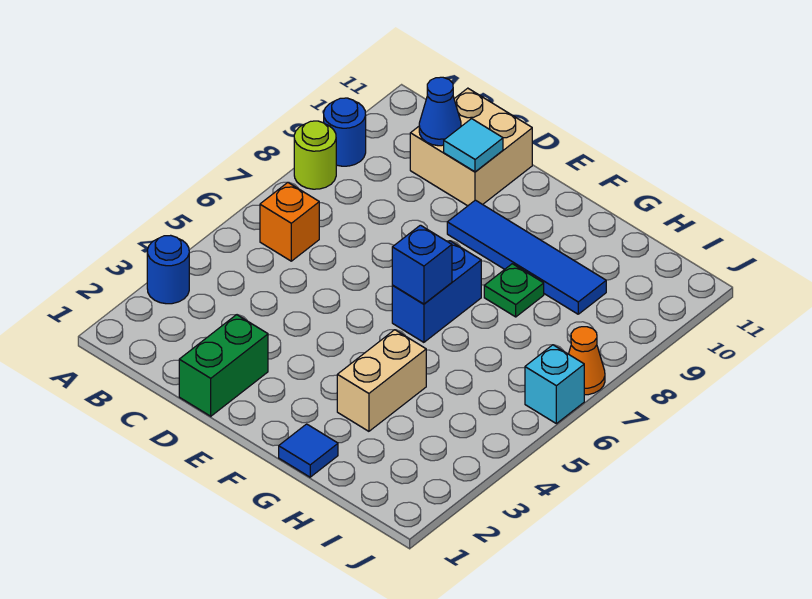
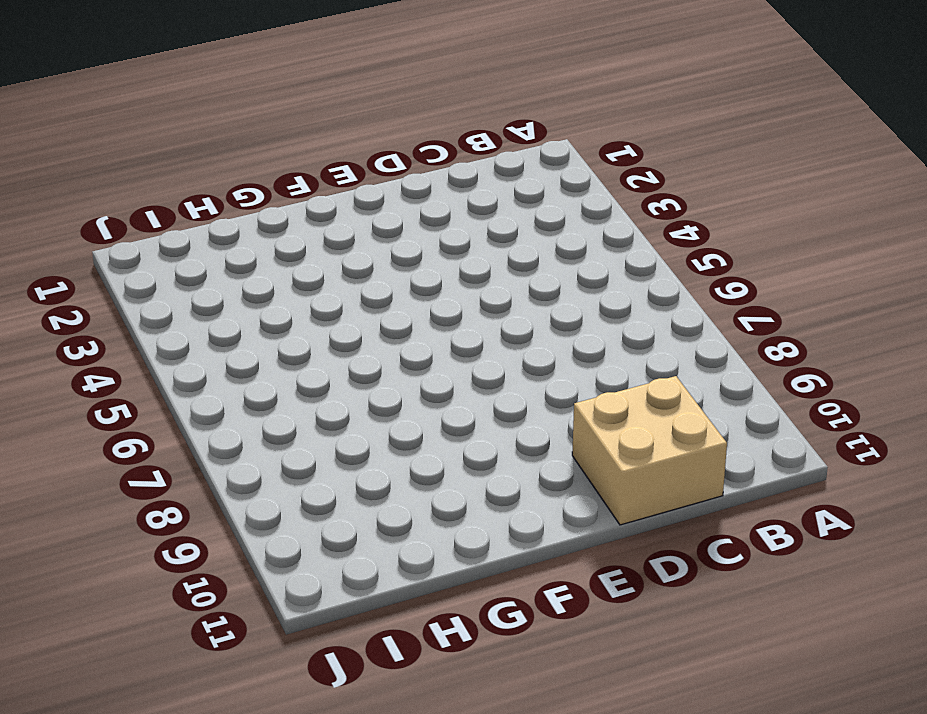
none -> blue round brick A3 level 1
none -> lime round brick A8 level 1
none -> blue round brick A9 level 1

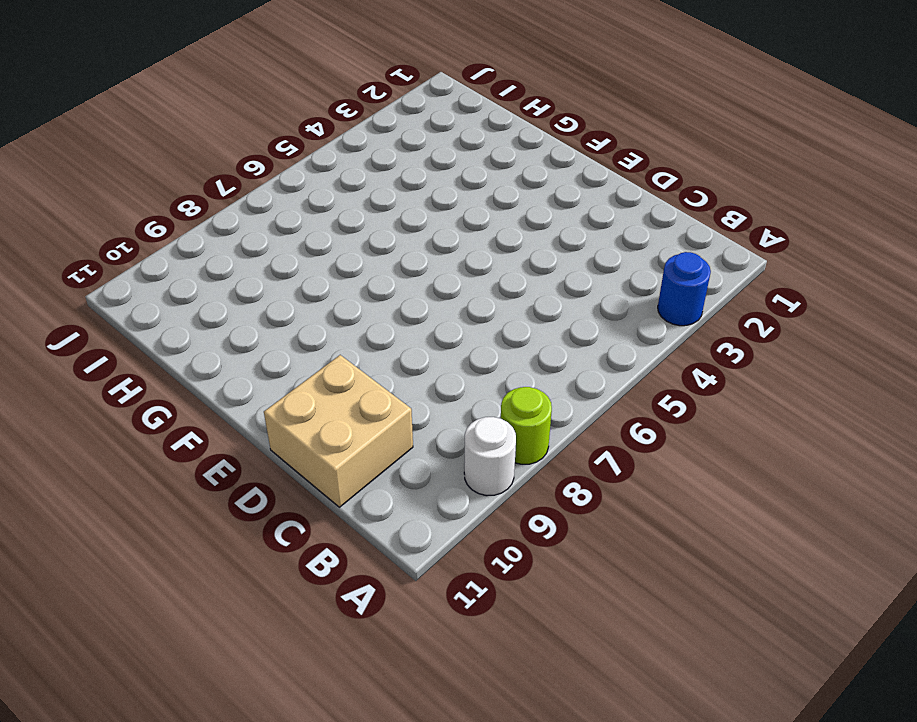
white round brick A9 level 1 -> blue round brick A9 level 1
none -> orange brick B6 level 1
none -> green brick D1:D2 level 1
none -> blue tile E9:H9 level 1

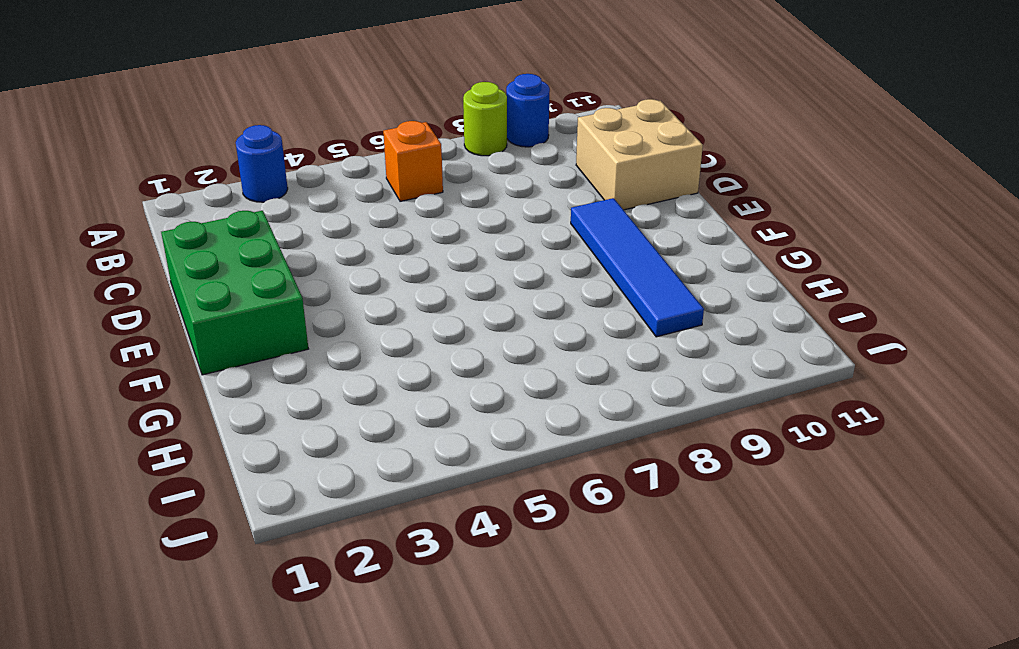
green brick D1:F2 level 1 -> green brick D1:D2 level 1
none -> blue brick F6:F7 level 1
none -> blue tile G1 level 1
none -> tan brick G3:G4 level 1

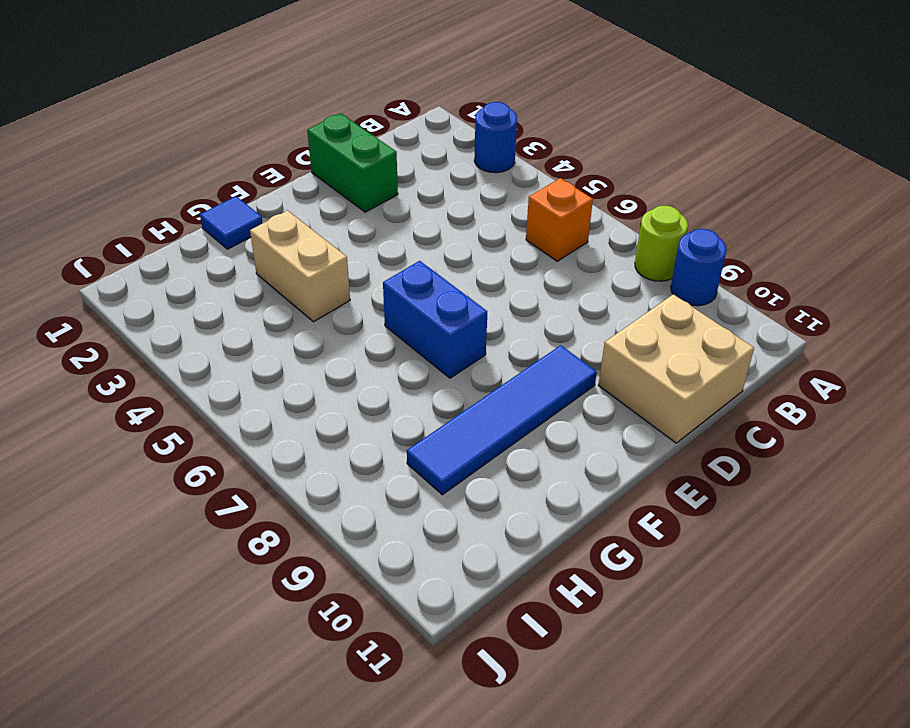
none -> green plate G8 level 1
none -> cyan brick J6 level 1
none -> orange cone J7 level 1

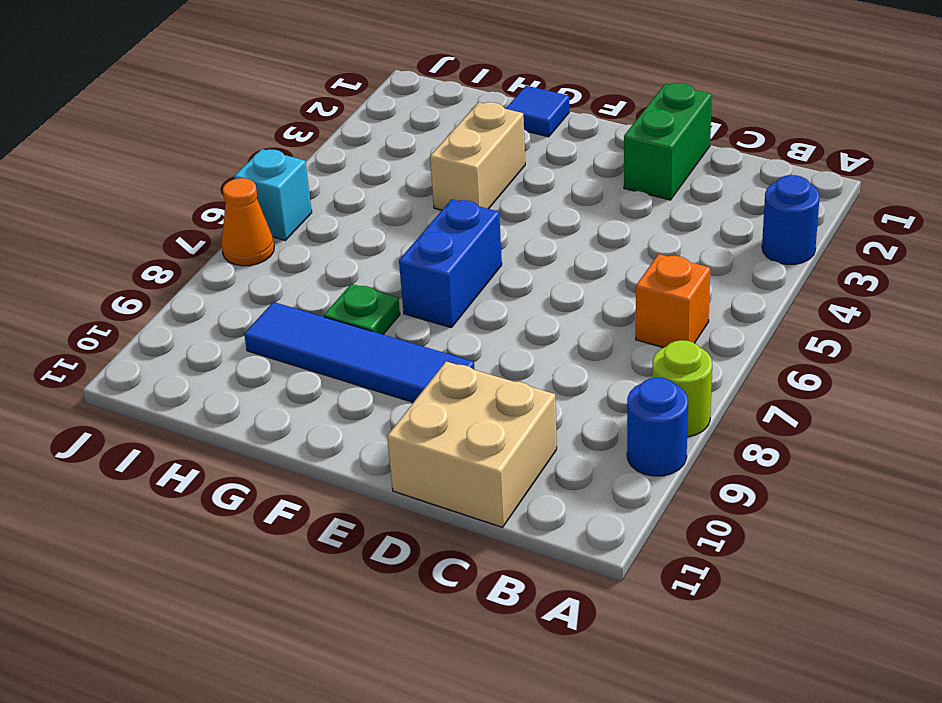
none -> blue cone C10 level 2
none -> cyan tile D10 level 2
none -> blue brick F6 level 2

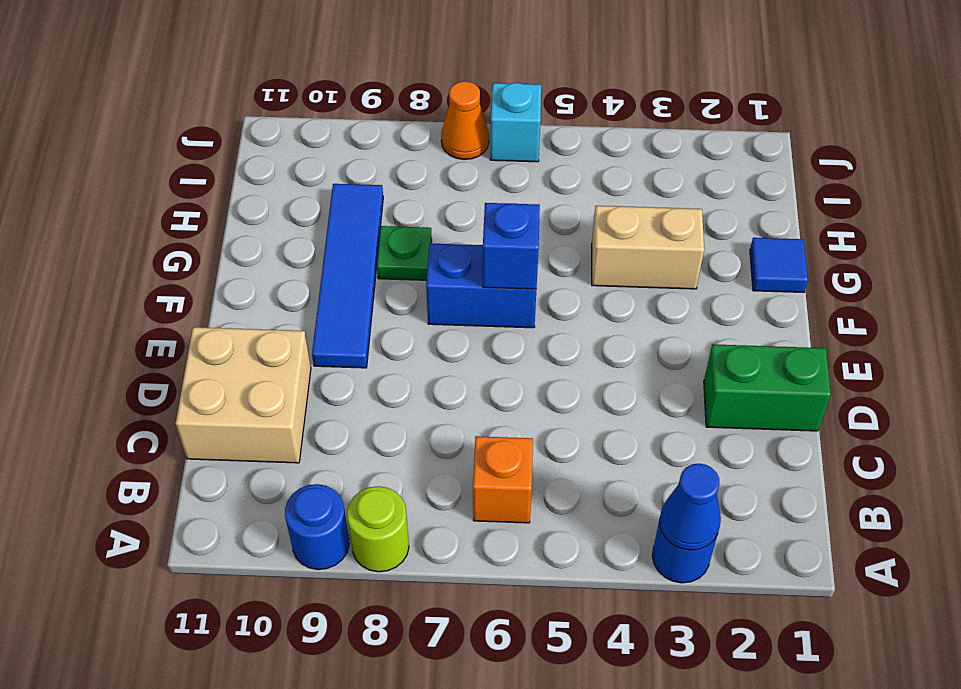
blue cone A3 level 2 -> blue cone C10 level 2
none -> cyan tile D10 level 2

